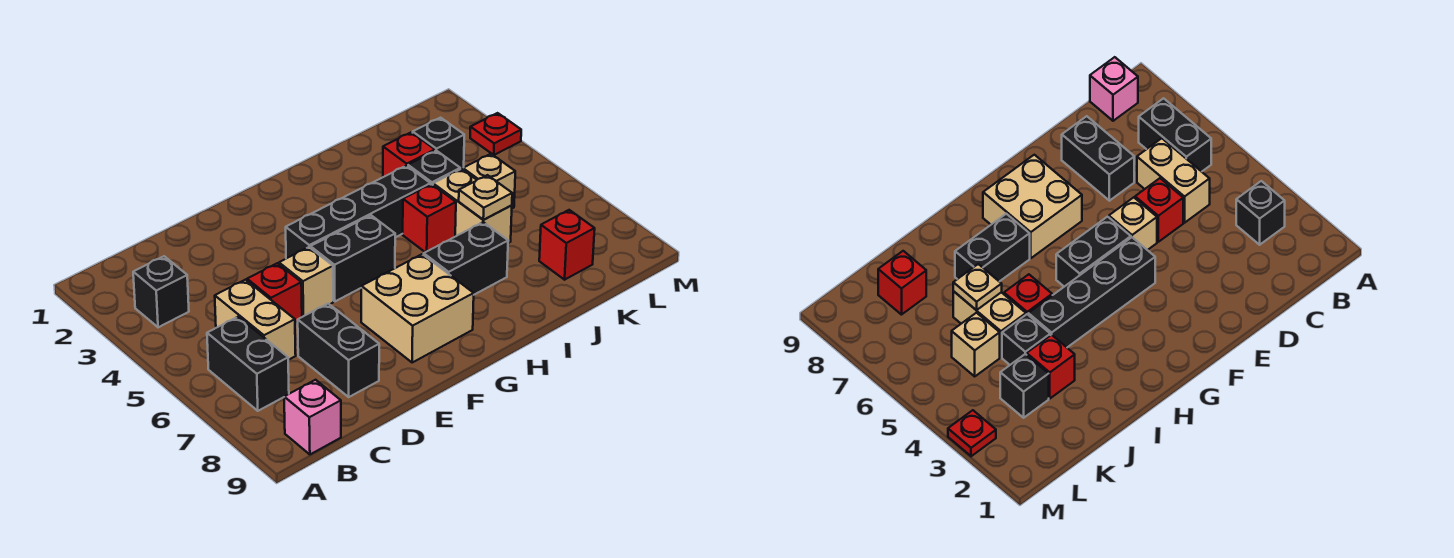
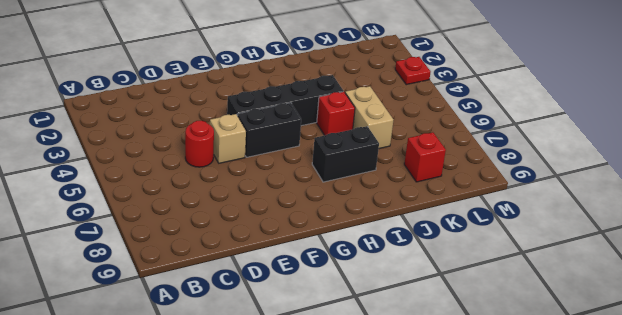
red round brick D5 level 1 -> red brick D5 level 1
none -> black brick B3 level 1
none -> black brick B6:B7 level 1
none -> pink brick B9 level 1

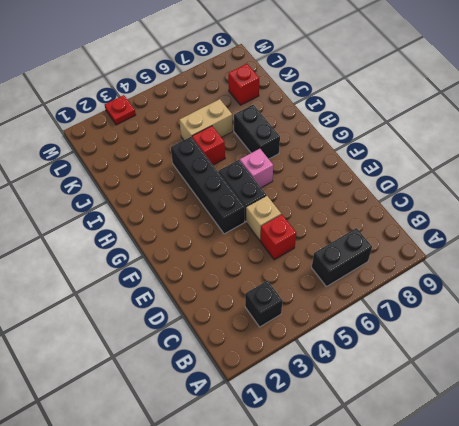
pink brick G6 level 1 -> pink brick B9 level 1
none -> tan brick C5:C6 level 1
none -> black brick D7:D8 level 1
none -> tan brick F7:G8 level 1

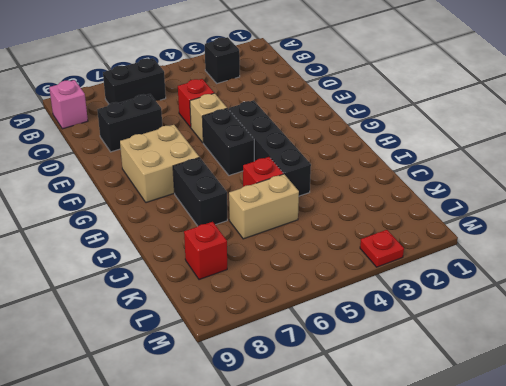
none -> tan brick C5:C6 level 1
none -> red brick J3 level 1
none -> black brick J4 level 1

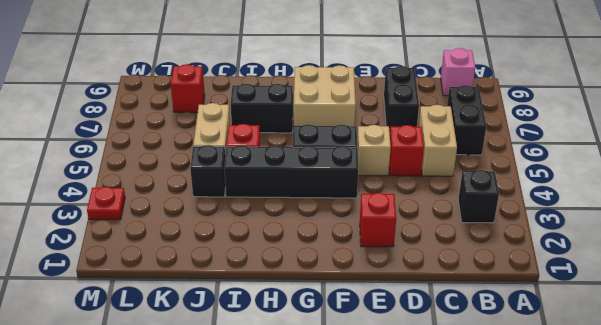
red brick E2 level 1 -> red brick J3 level 1
none -> black brick K3 level 1
none -> tan brick K5 level 1
none -> tan plate J6 level 2

